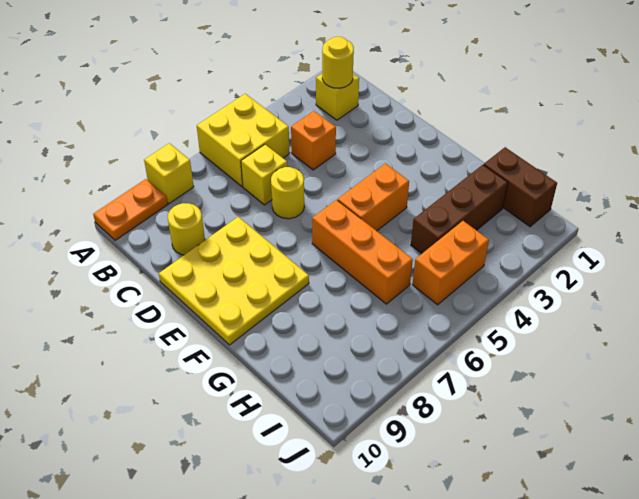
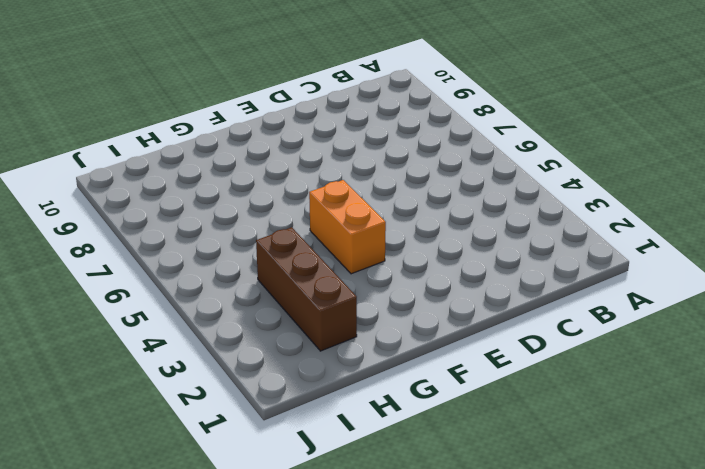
none -> yellow brick A5:B6 level 1
none -> yellow brick A8 level 1
none -> orange plate A9:A10 level 1

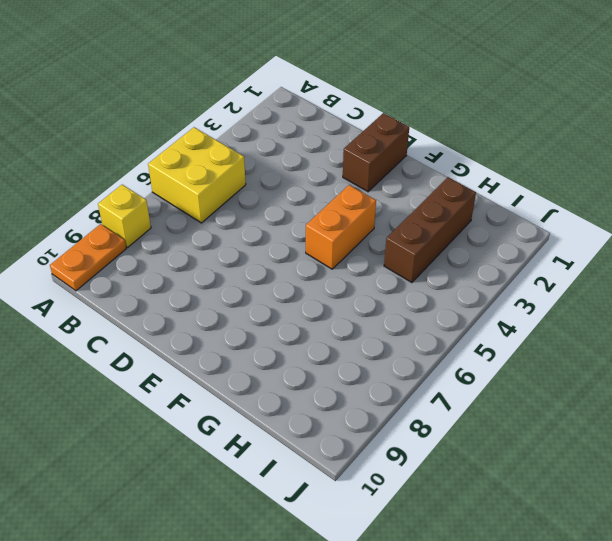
brown brick E1:E2 level 1 -> brown brick H1:I1 level 1
none -> yellow brick B2 level 1
none -> orange brick C4 level 1
none -> yellow brick C6 level 1

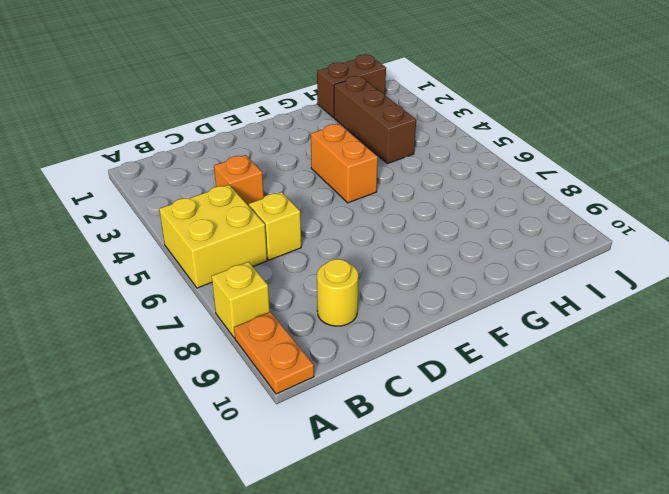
none -> yellow brick B2 level 1
none -> yellow round brick D6 level 1
none -> yellow plate D8:F10 level 1

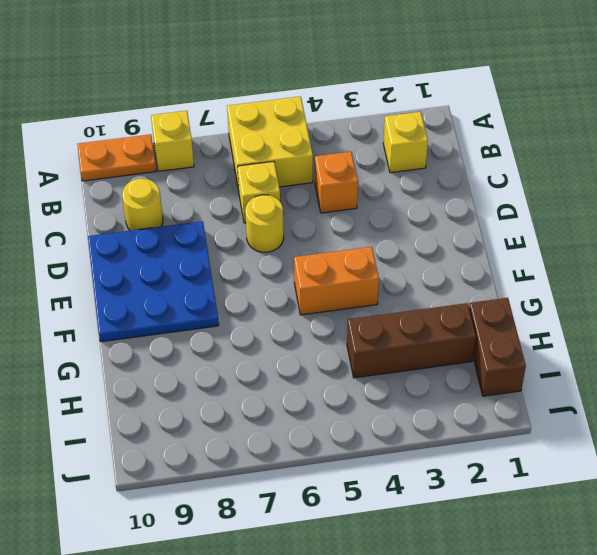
blue plate D8:F10 level 1 -> yellow plate D8:F10 level 1
none -> orange brick F6:H6 level 1
none -> orange brick I4:I5 level 1
none -> yellow round brick B2 level 2

